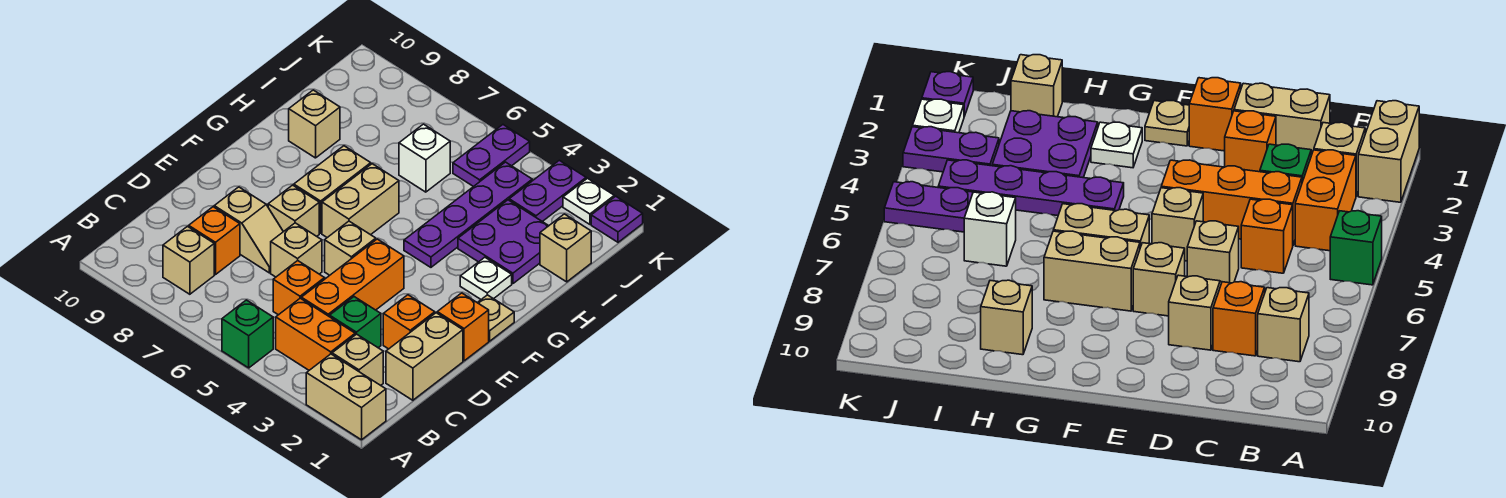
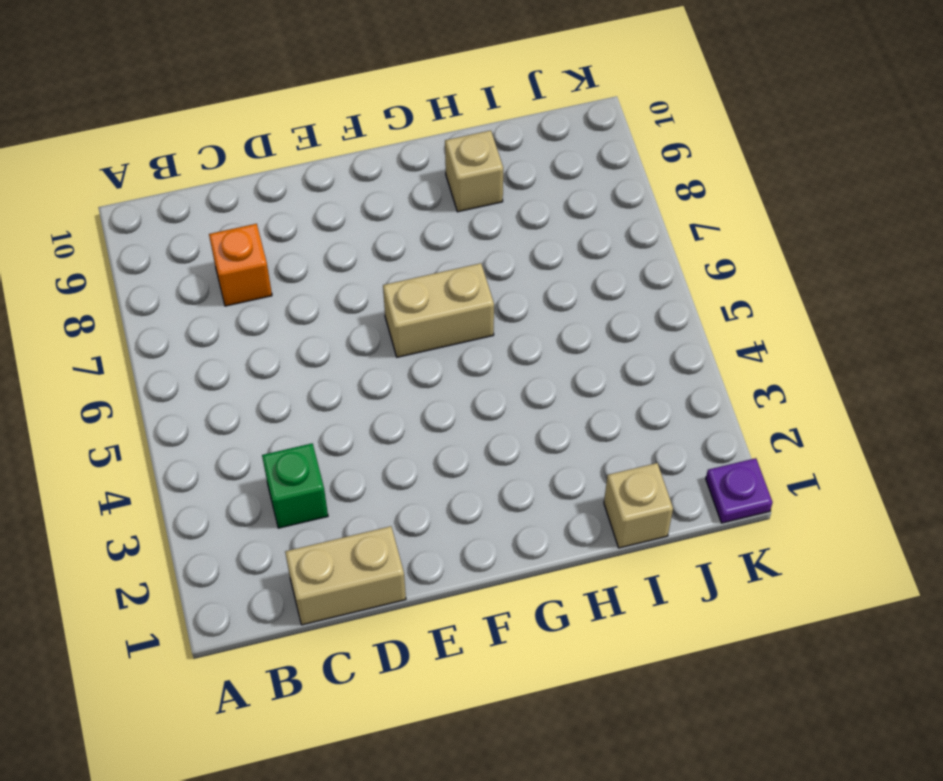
none -> tan brick A1:A2 level 1
none -> green brick A5 level 1
none -> tan brick B2 level 1

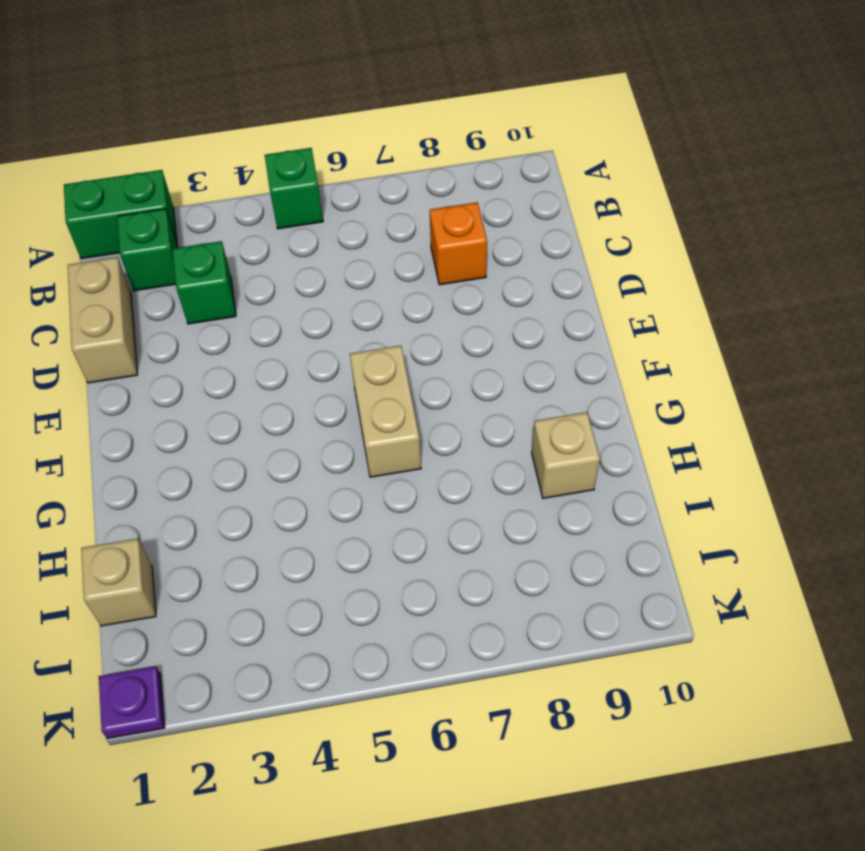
green brick A1:A2 level 1 -> tan brick A1:A2 level 1
green brick B2 level 1 -> tan brick B2 level 1
none -> orange brick B3:B4 level 1
none -> tan brick B8 level 1
none -> orange brick C4:E4 level 1

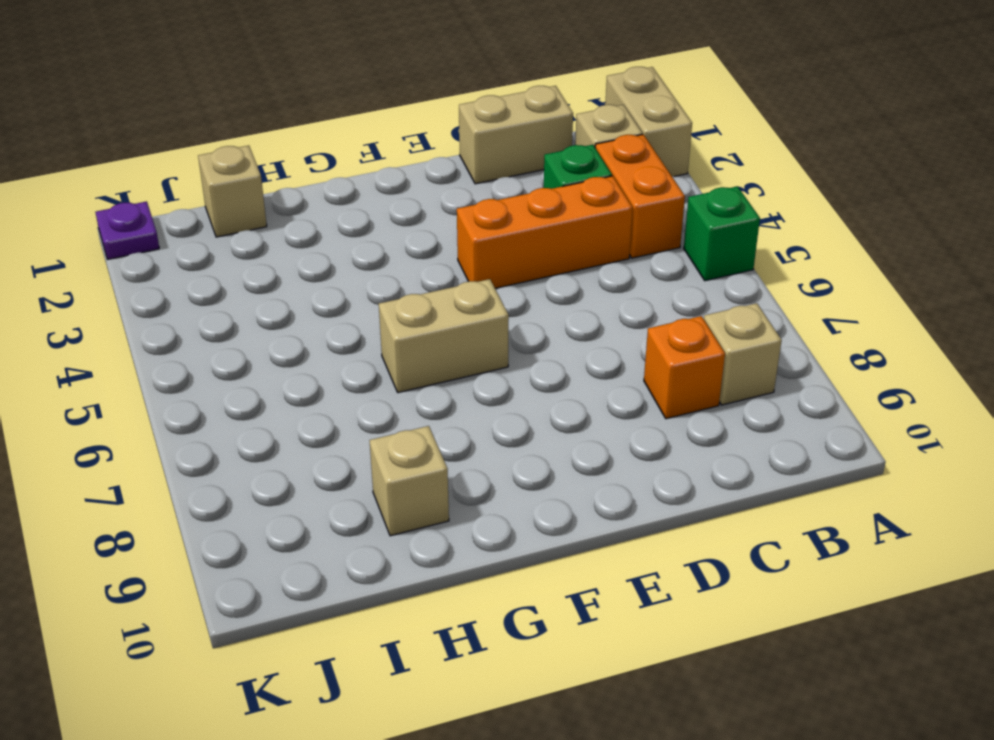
none -> orange brick C5 level 1
none -> orange brick D2 level 1
none -> tan brick D6 level 1

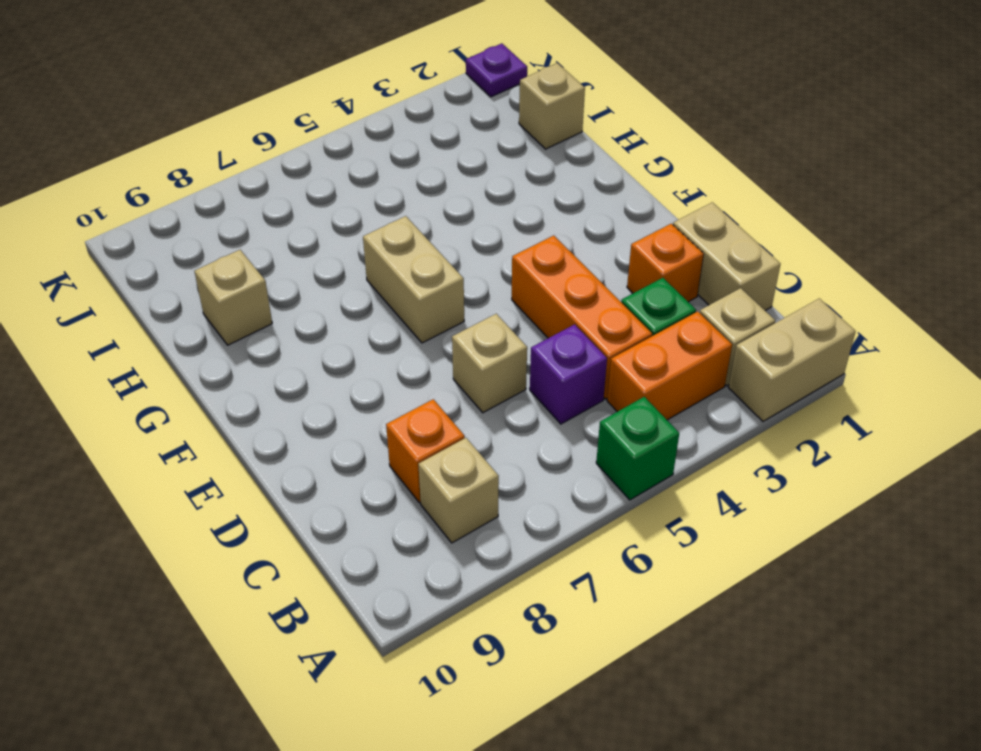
purple brick C5 level 1 -> orange brick C5 level 1
none -> tan slope D7:D8 level 1 top 8
none -> orange brick E1 level 1
none -> tan brick E5 level 1

